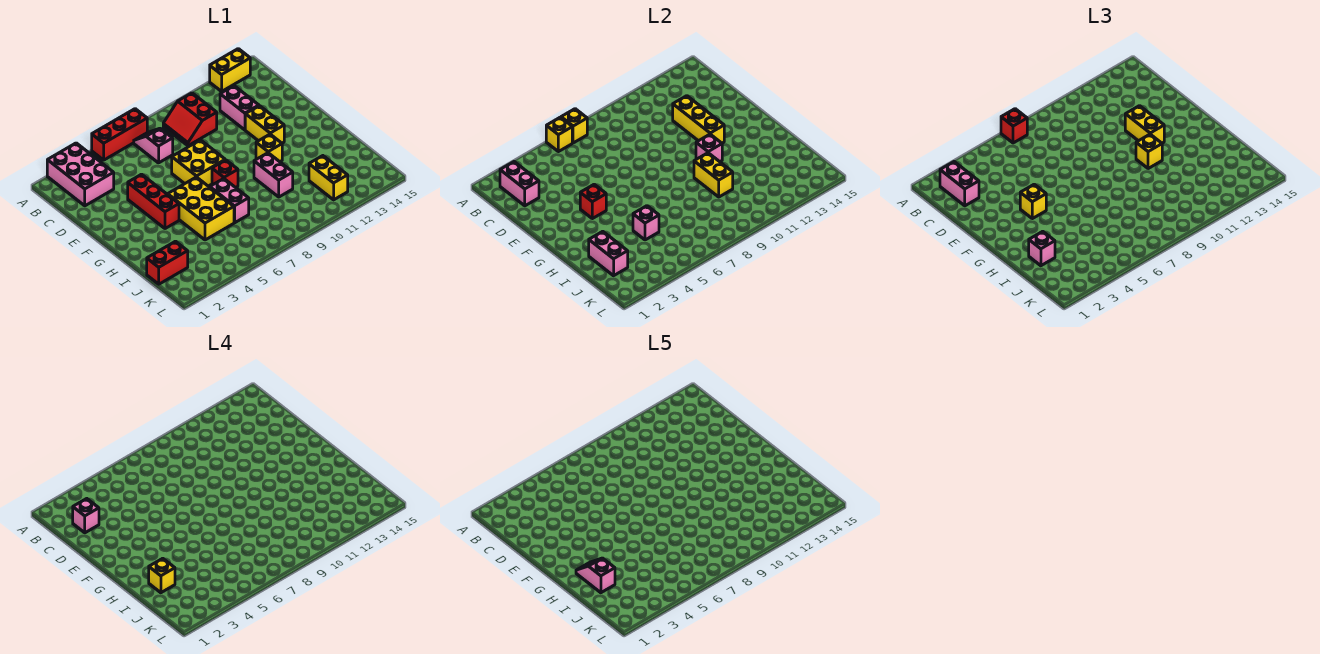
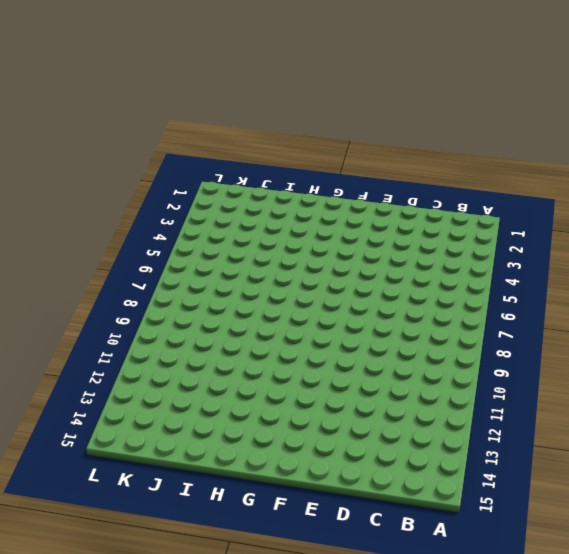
none -> pink brick A2:C3 level 1
none -> red brick A5:A7 level 1
none -> yellow brick A13:A14 level 1
none -> pink slope B7:C7 level 1 top C

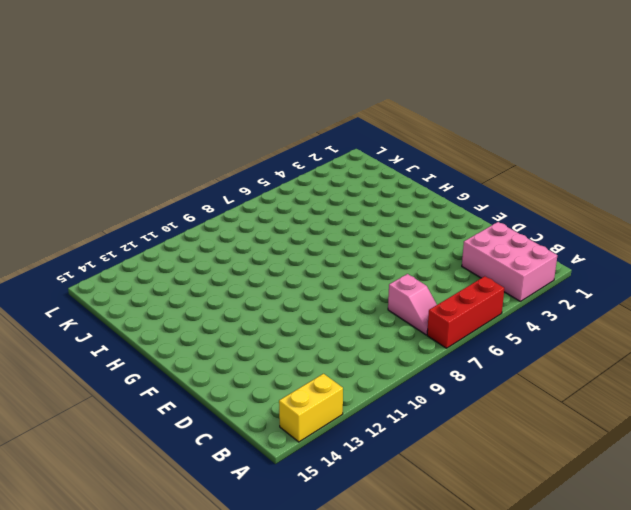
none -> red slope B9:C10 level 1 top 10
none -> pink brick C12:D12 level 1
none -> red brick E4:G4 level 1
none -> yellow brick E7:F8 level 1

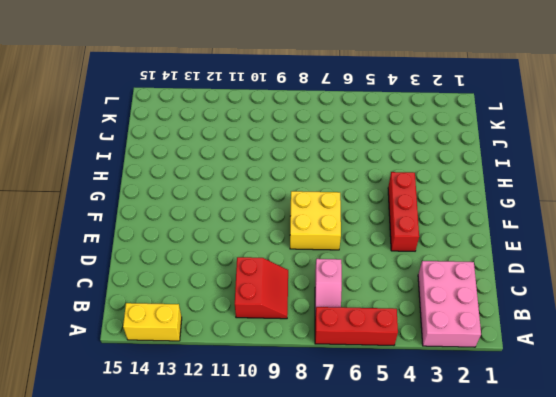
none -> pink brick C12:D12 level 1
none -> yellow brick E12:F12 level 1
none -> yellow brick G5:I6 level 1
none -> red brick G8 level 1

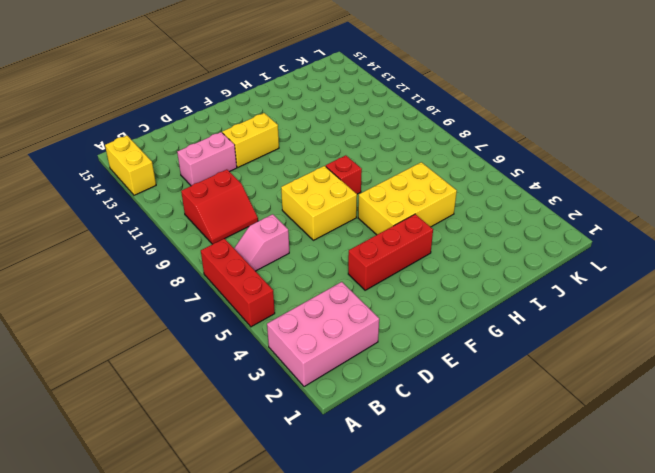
none -> yellow brick G11 level 1
none -> pink brick H7:I7 level 1
none -> pink brick H10:I10 level 1
none -> red brick J1:J2 level 1

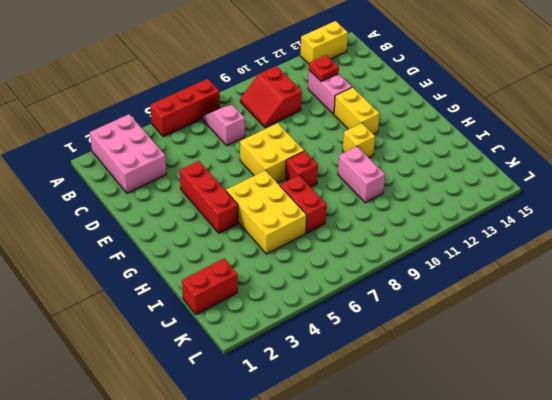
red plate C12 level 2 -> none
red brick H7:I7 level 1 -> pink brick H7:I7 level 1
none -> yellow brick J12:K12 level 1
none -> yellow brick A6 level 2
none -> yellow brick A7 level 2
none -> pink brick B2:C2 level 2

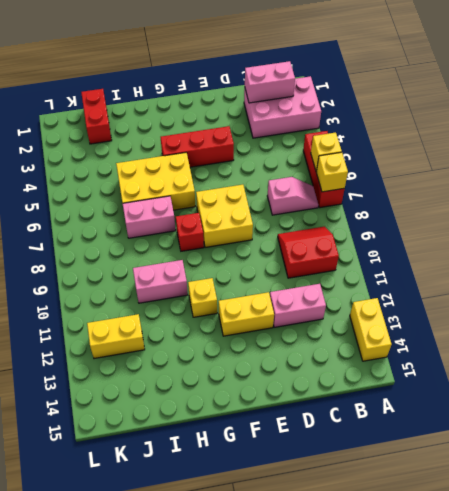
none -> yellow brick D12:F12 level 2
none -> red brick F4 level 2
none -> pink brick G11 level 2
none -> yellow brick H10:I10 level 2

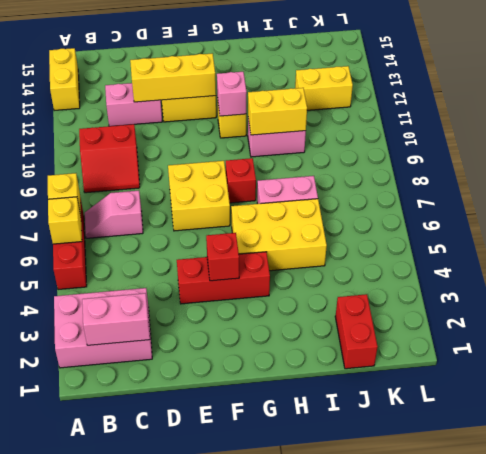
none -> pink brick I2:J2 level 2
none -> pink brick I5 level 2
none -> red brick A7 level 3
none -> pink brick B2:C2 level 3

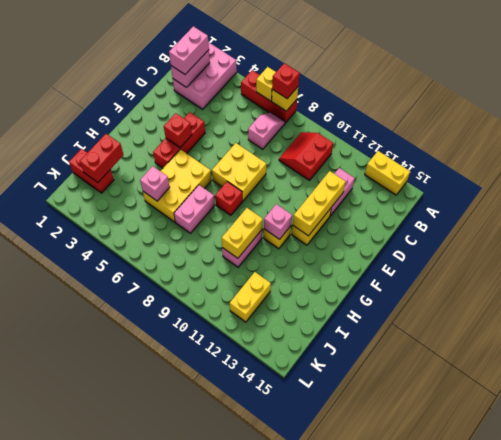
red brick I2:J2 level 2 -> pink brick I2:J2 level 2
none -> yellow brick E12:F12 level 3
none -> yellow brick F4 level 3
none -> yellow brick G11 level 3
none -> pink brick I2 level 3

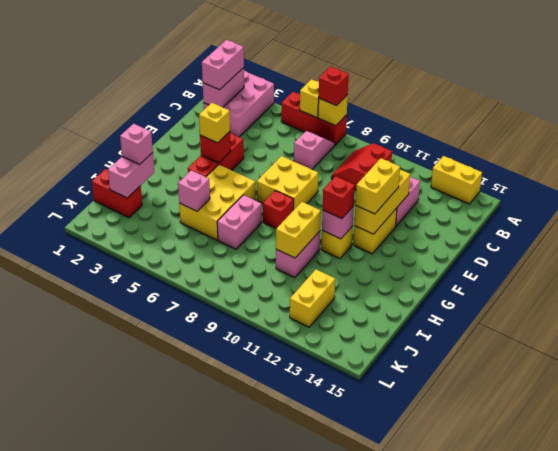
red brick G11 level 3 -> yellow brick G11 level 3
none -> pink brick C2 level 4
none -> yellow brick I2 level 4
none -> pink slope H2:I2 level 5 top I

